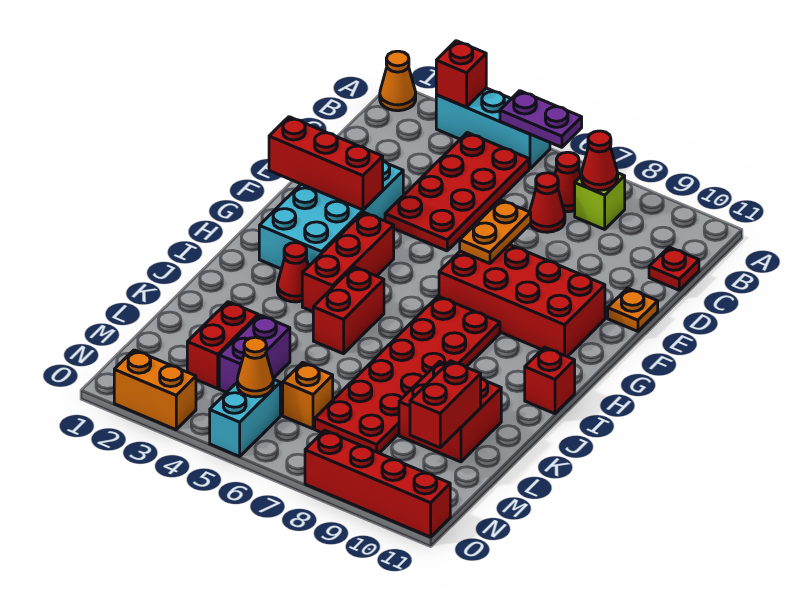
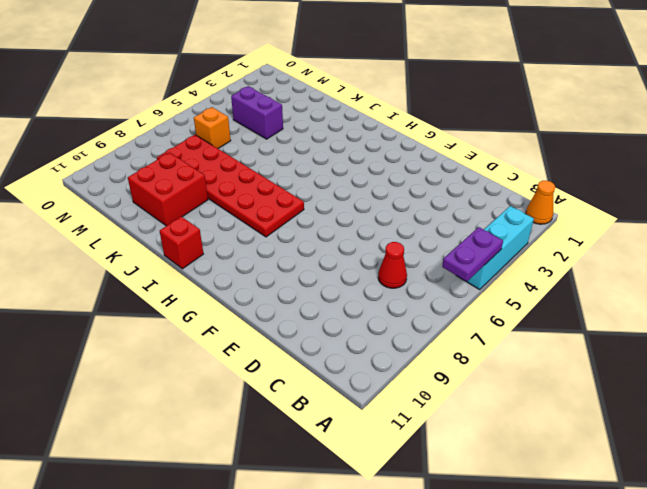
none -> red plate B4:E5 level 1
none -> red cone B7 level 1
none -> lime brick B8 level 1

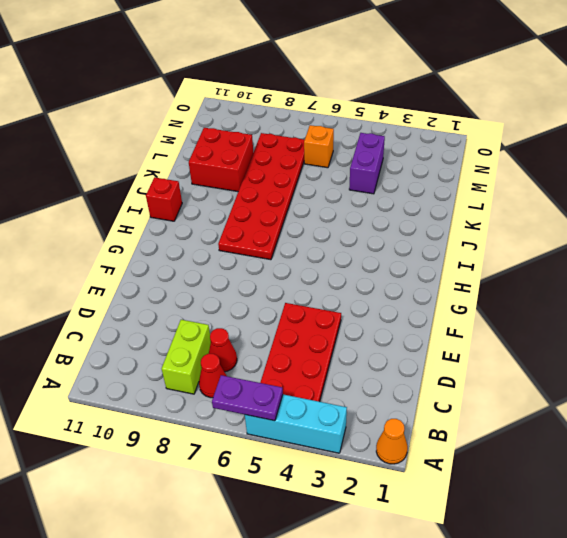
lime brick B8:C8 level 1 -> lime brick B8 level 1
none -> red plate C11 level 1
none -> cyan brick E2:H3 level 1
none -> orange plate E11 level 1

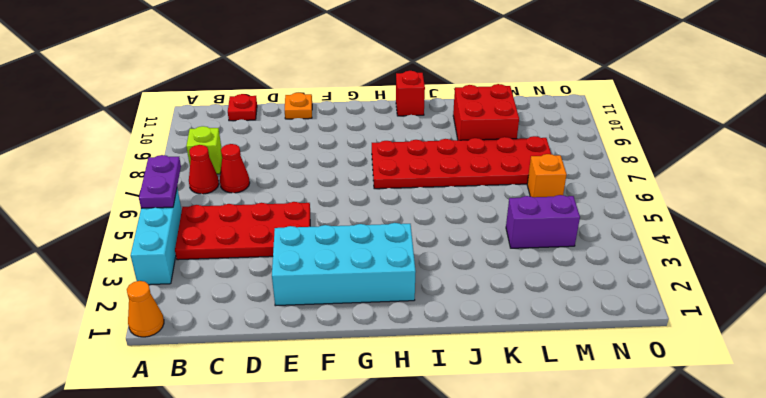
none -> red brick F7:G10 level 1
none -> red brick G4:I4 level 1
none -> red cone I3 level 1

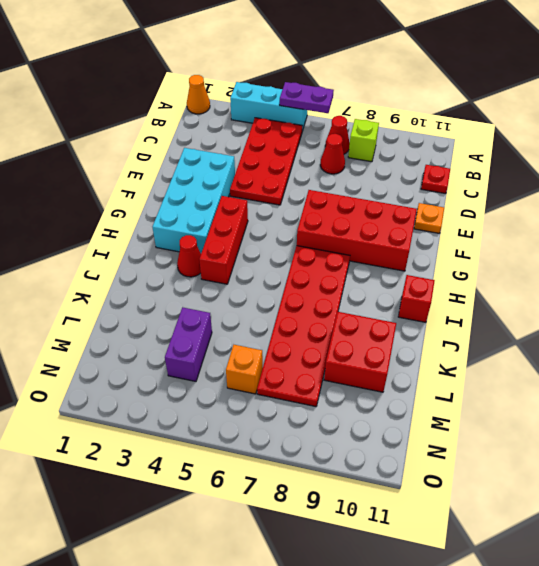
none -> red brick I5:J5 level 1
none -> red brick L3:M3 level 1
none -> cyan brick N5:O5 level 1

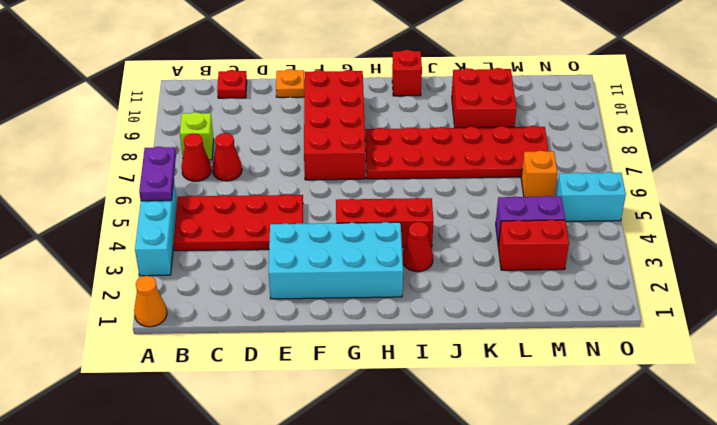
none -> red brick I5:J5 level 1
none -> orange brick O2:O3 level 1
none -> red brick O8:O11 level 1

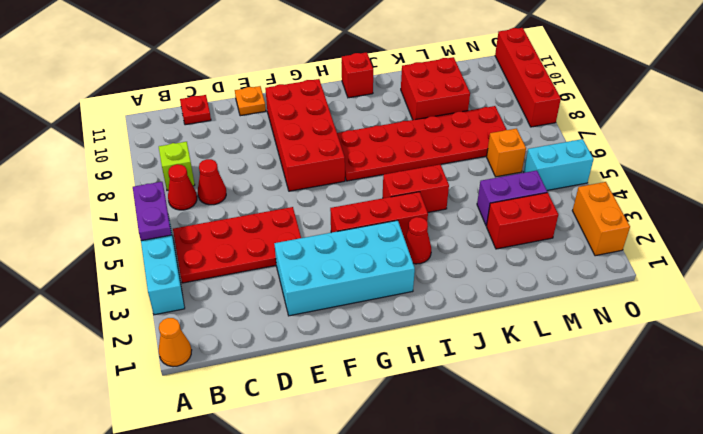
none -> red brick A3 level 2
none -> red cone B8 level 2
none -> orange plate E7:F7 level 2

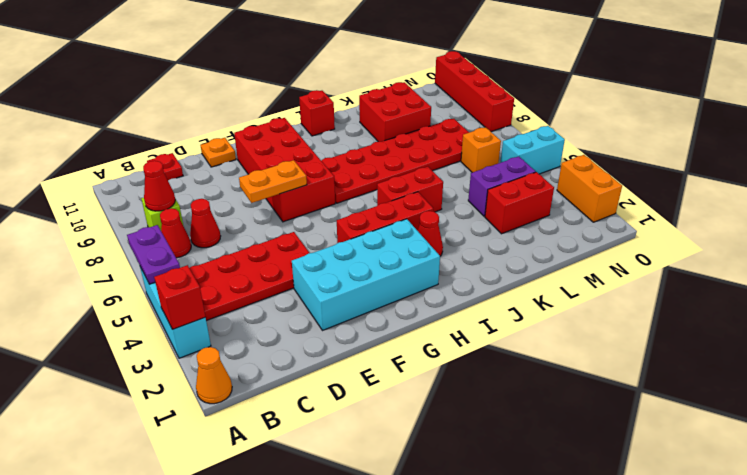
none -> red brick F1:F3 level 2
none -> red brick L10:M10 level 2
none -> orange cone N5 level 2

